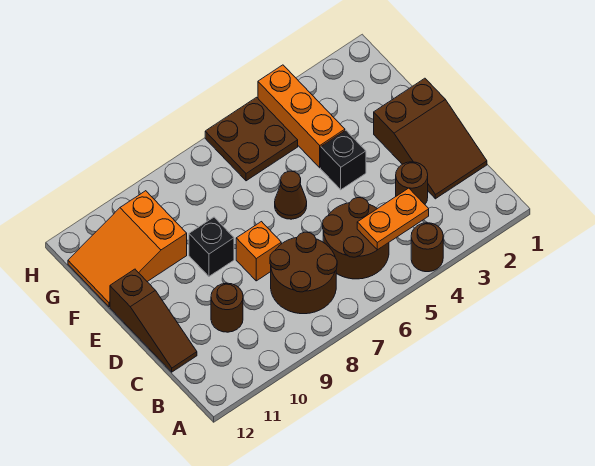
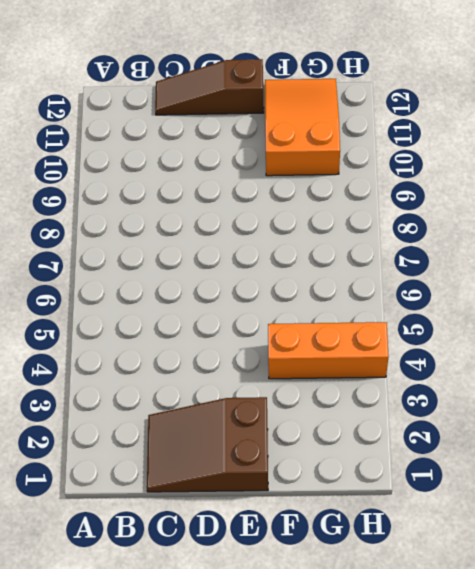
none -> brown round brick A4 level 1
none -> brown round brick B5:C6 level 1
none -> brown round brick B7:C8 level 1

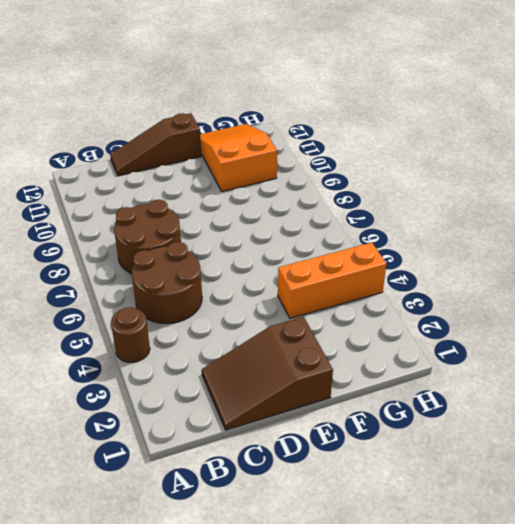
none -> brown round brick C3 level 1
none -> brown round brick C10 level 1
none -> orange brick D8 level 1

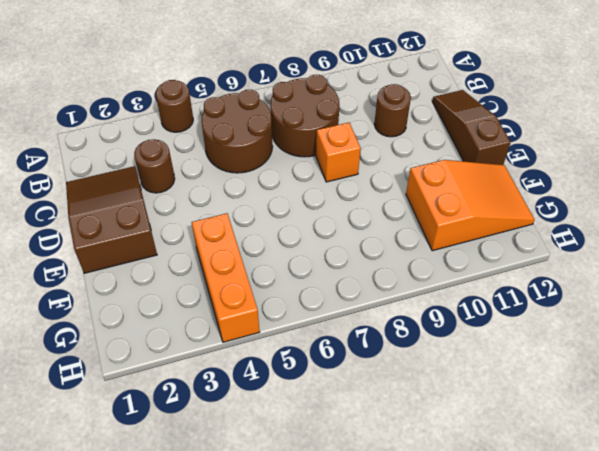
none -> black brick E4 level 1
none -> brown cone E6 level 1
none -> black brick E9 level 1

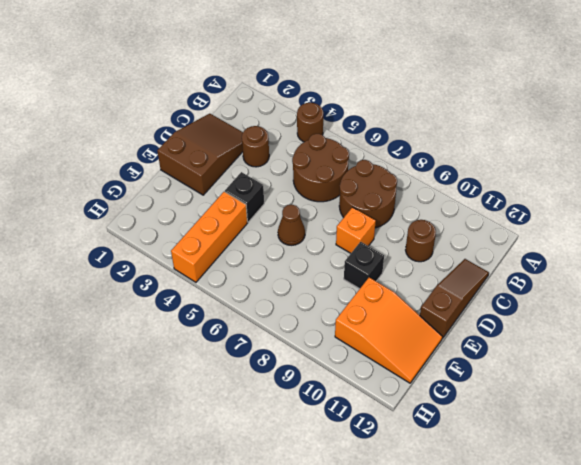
none -> brown plate G5:H6 level 1
none -> orange plate B4:B5 level 2

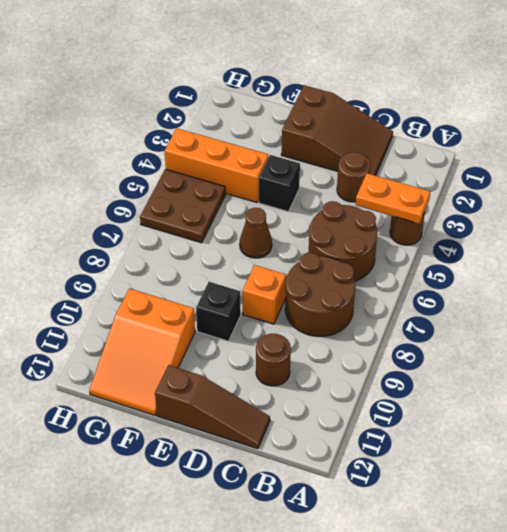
orange plate A4:B4 level 2 -> orange plate B4:B5 level 2

